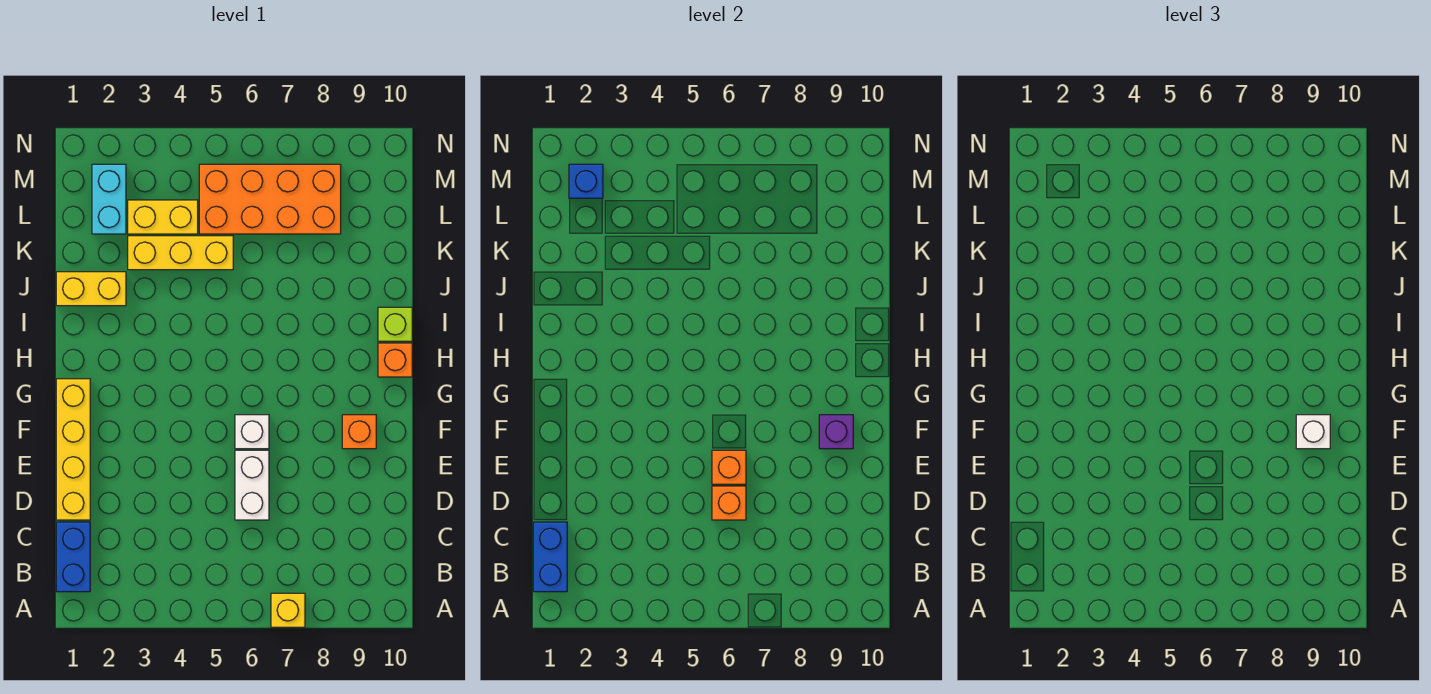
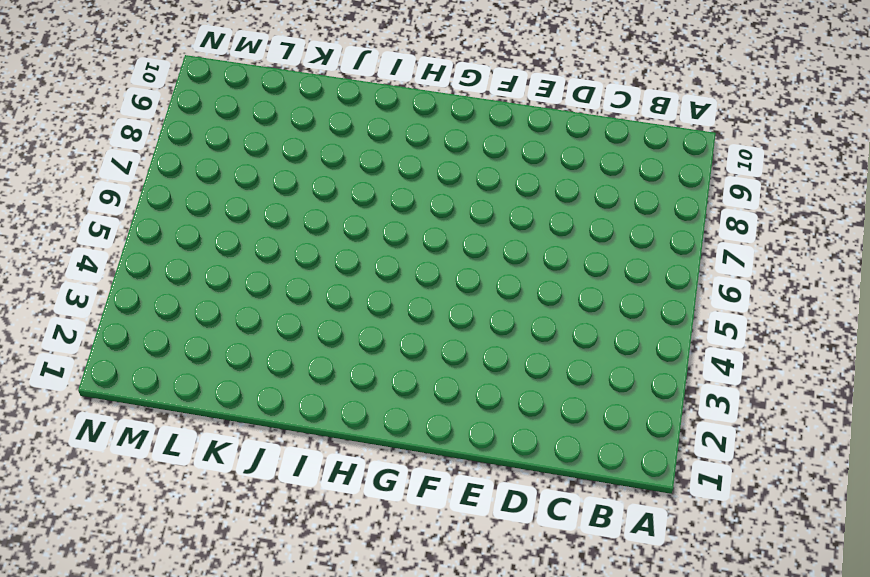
none -> yellow brick A7 level 1
none -> blue brick B1:C1 level 1
none -> yellow brick D1:G1 level 1

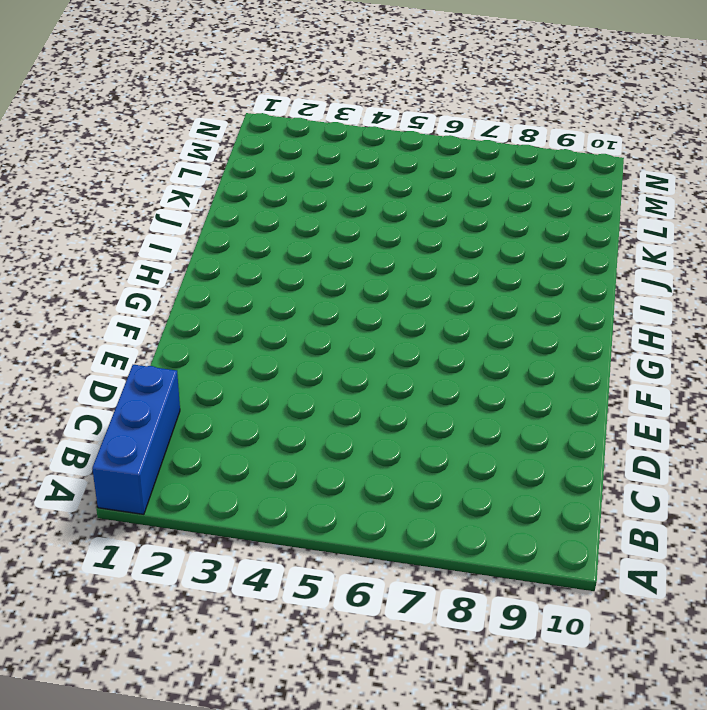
blue brick A1:C1 level 1 -> blue brick B1:C1 level 1
none -> yellow brick A7 level 1
none -> yellow brick D1:G1 level 1
none -> white brick D6:E6 level 1

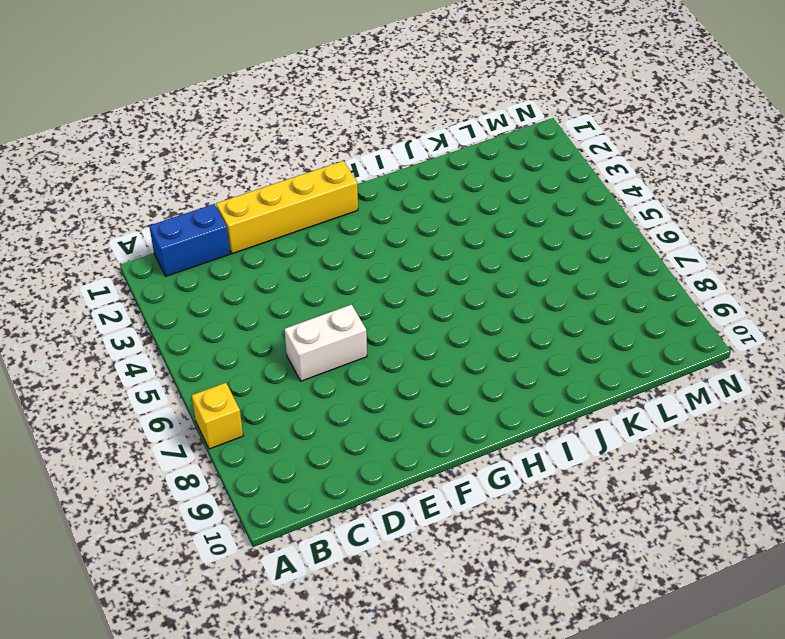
none -> white brick F6 level 1
none -> orange brick F9 level 1
none -> orange brick H10 level 1

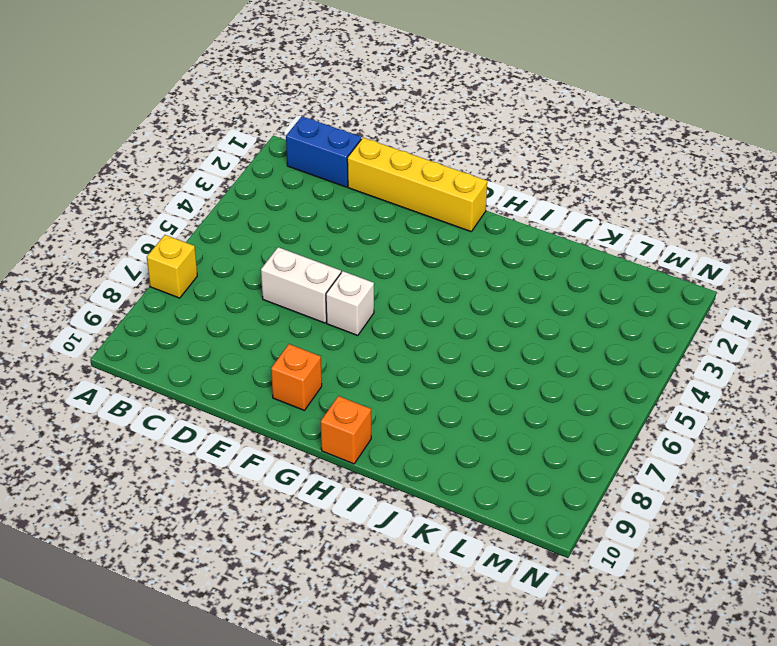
none -> lime brick I10 level 1
none -> yellow brick J1:J2 level 1
none -> yellow brick K3:K5 level 1

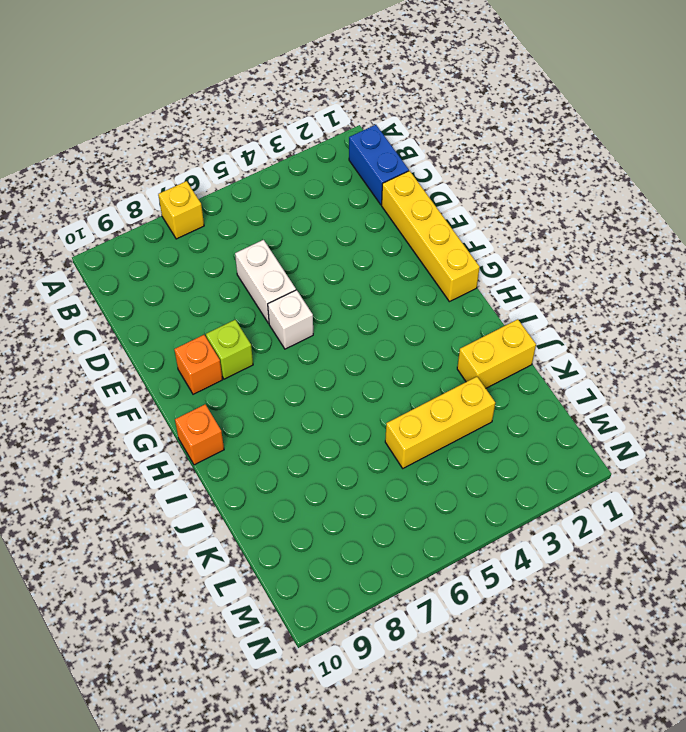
lime brick F8 level 1 -> lime brick I10 level 1
none -> cyan brick L2:M2 level 1
none -> yellow brick L3:L4 level 1
none -> orange brick L5:M8 level 1

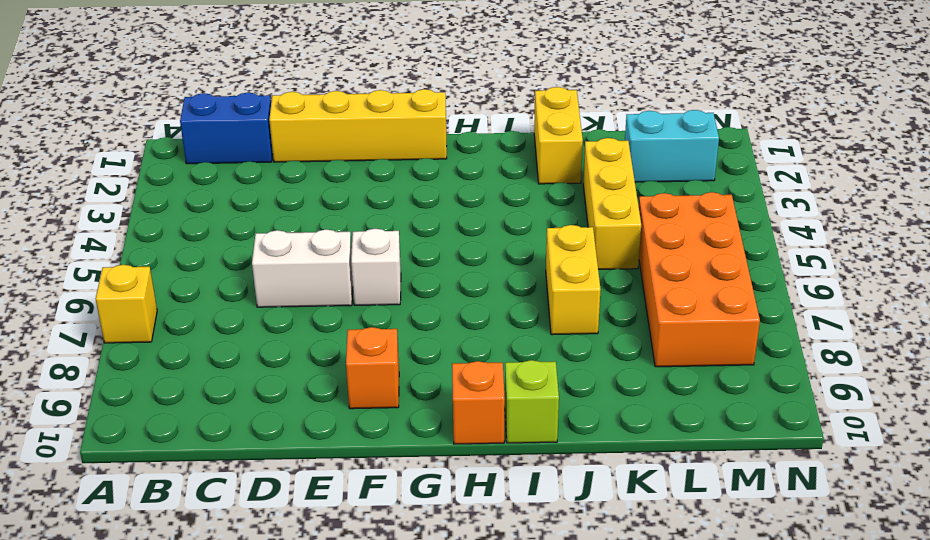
yellow brick J6:J7 level 1 -> yellow brick L3:L4 level 1
none -> blue brick B1:C1 level 2
none -> orange brick D6 level 2
none -> orange brick E6 level 2

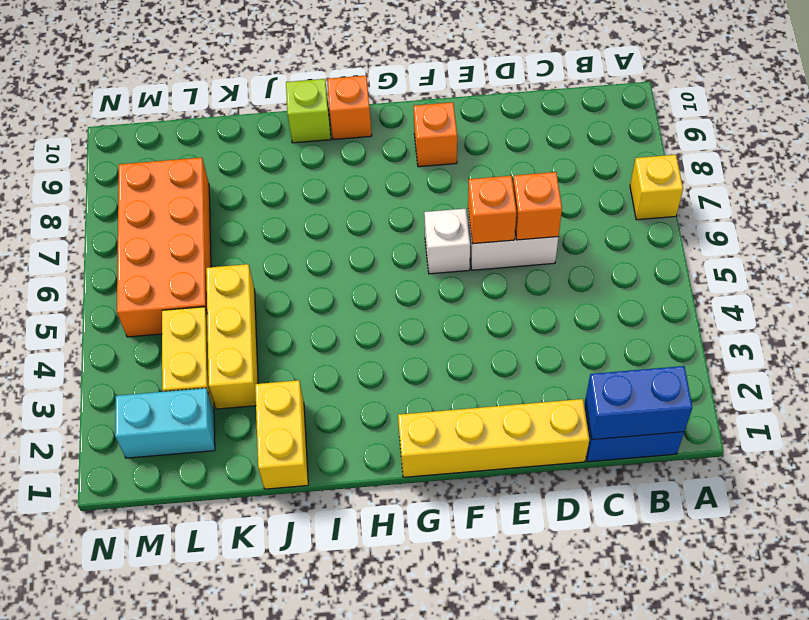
none -> purple brick F9 level 2
none -> blue brick M2 level 2
none -> white brick F9 level 3

